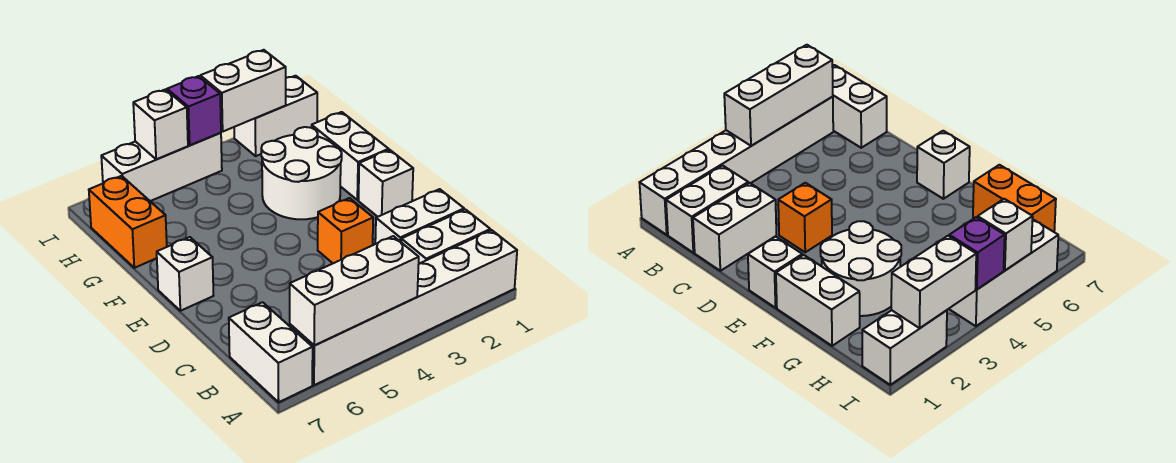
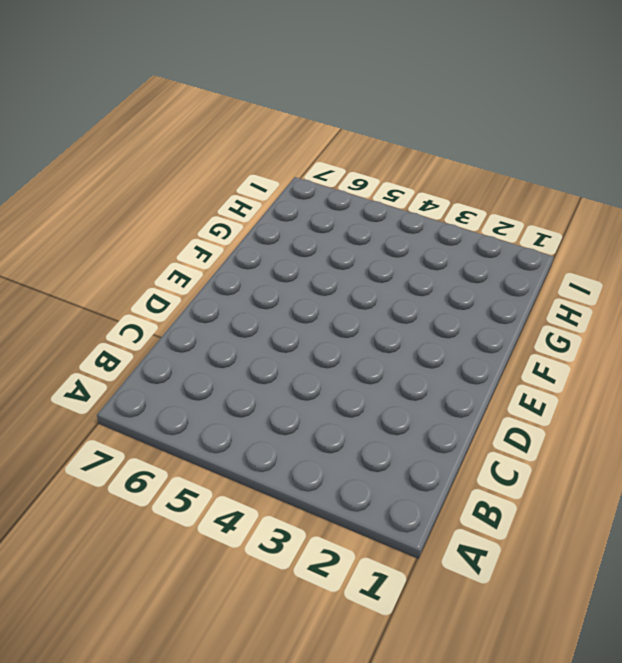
none -> white brick A1:A6 level 1
none -> white brick A7:B7 level 1
none -> white brick B1:B2 level 1

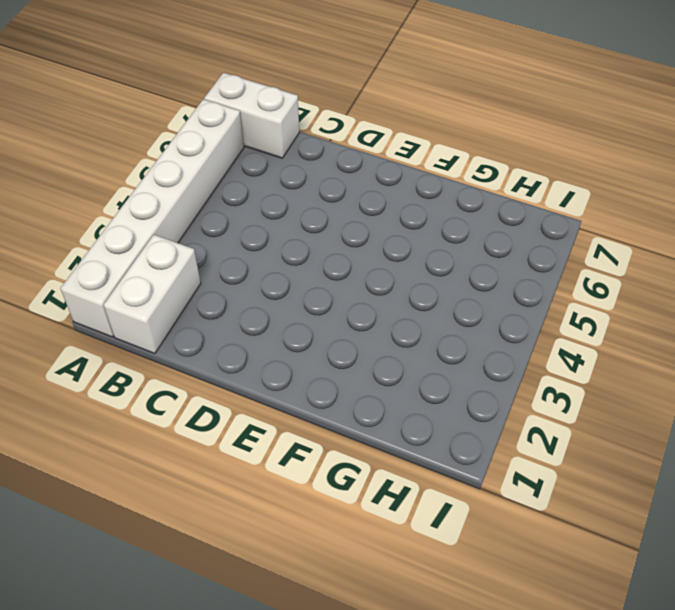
none -> white brick C1:C2 level 1
none -> orange brick D3 level 1
none -> white brick E1 level 1

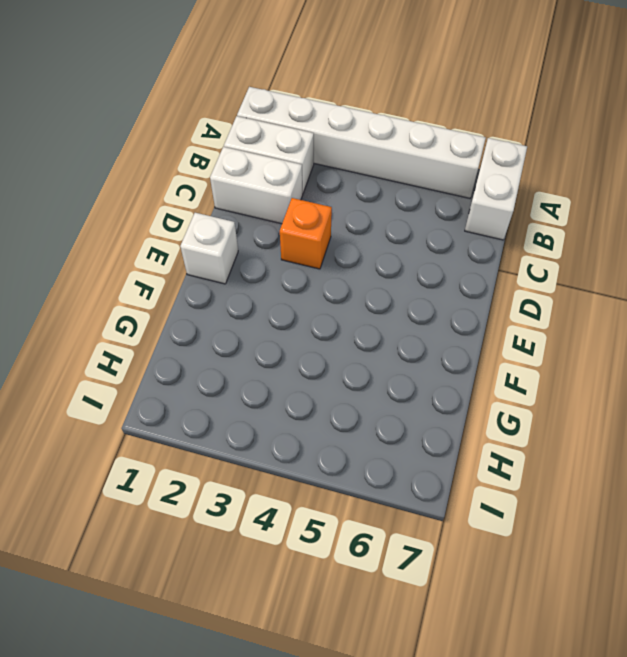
none -> white brick E7 level 1
none -> white brick F1:G1 level 1
none -> white round brick F2:G3 level 1

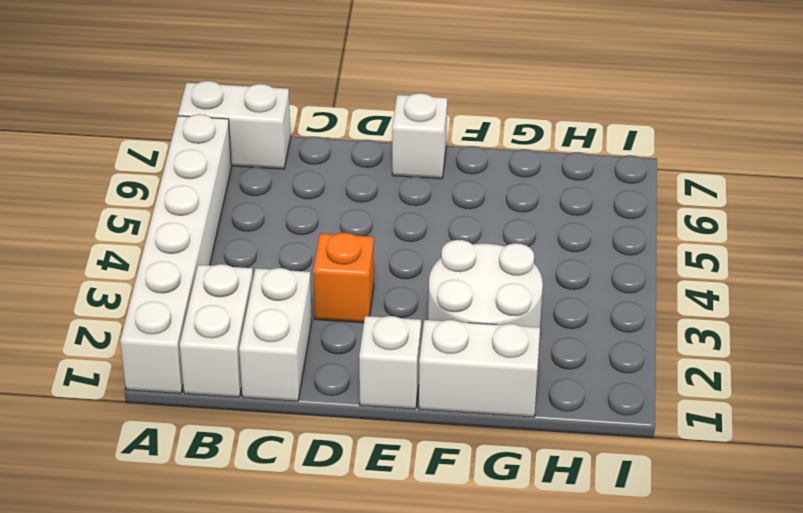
none -> orange brick G7:H7 level 1
none -> white brick I1:I2 level 1
none -> white brick I4:I6 level 1

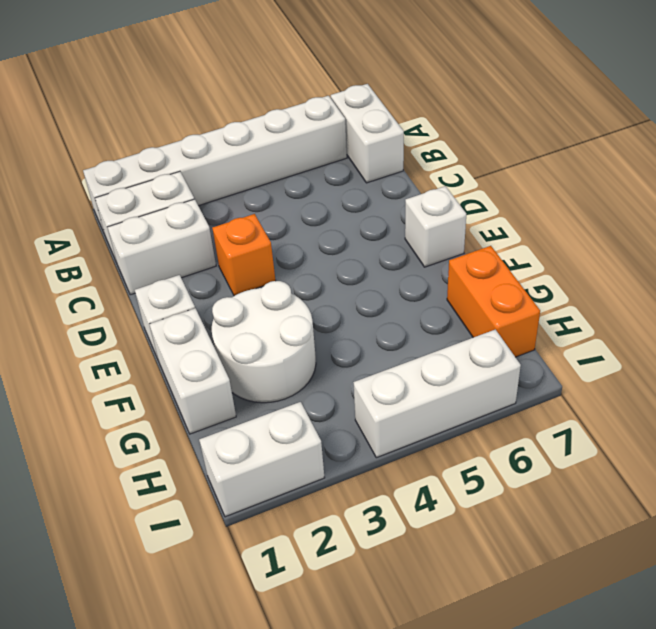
none -> white brick A4:A6 level 2
none -> white brick I2:I3 level 2
none -> purple brick I4 level 2

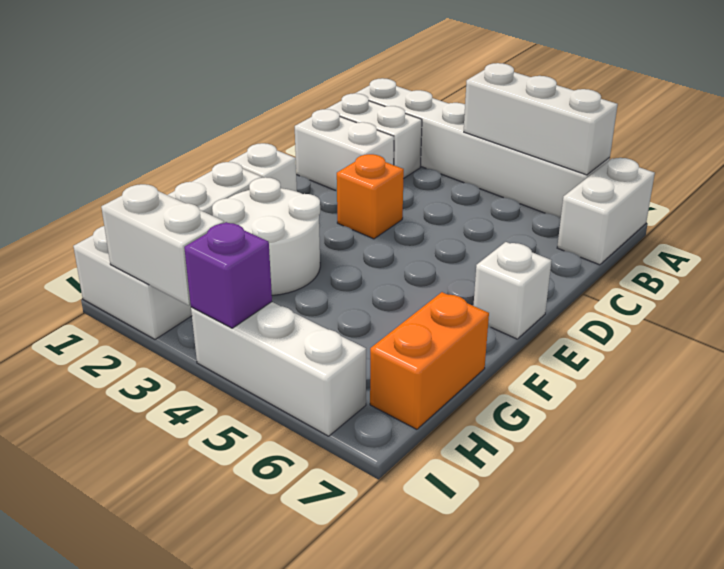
none -> white brick I5 level 2

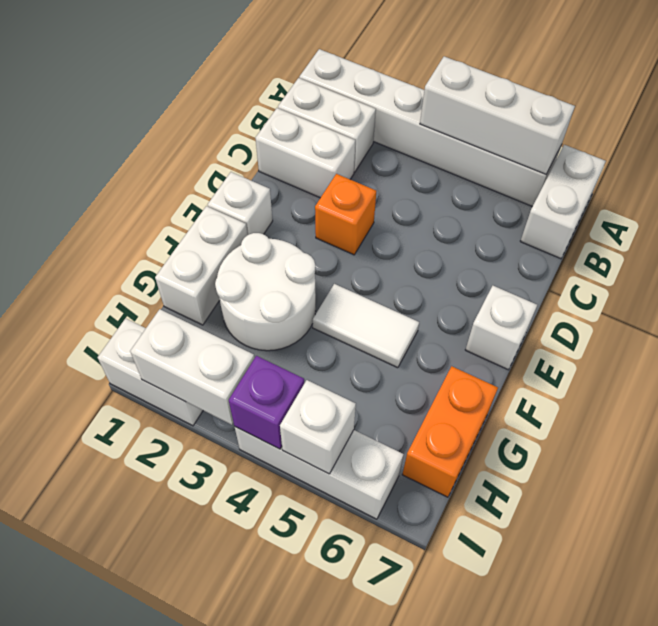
white tile F4:F5 level 1 -> none

